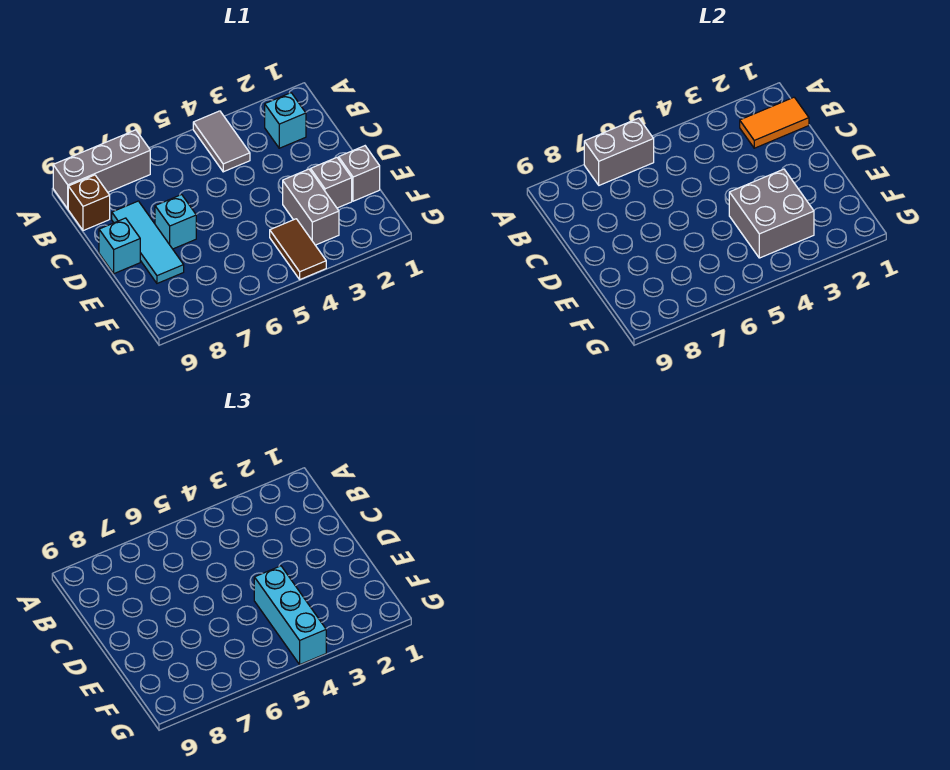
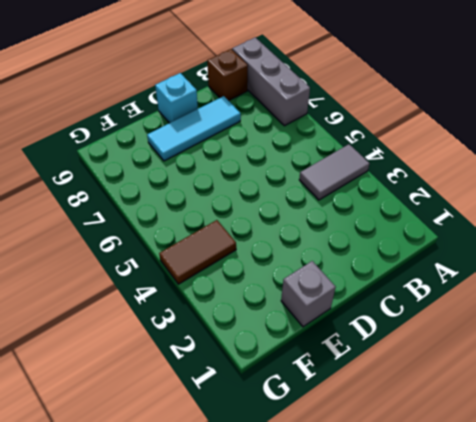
none -> cyan brick B2 level 1
none -> cyan brick D7 level 1
none -> grey brick E2 level 1

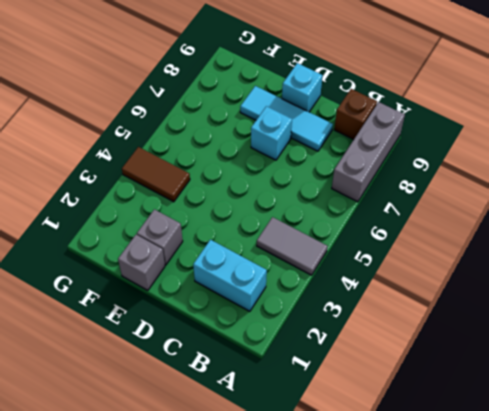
cyan brick B2:C2 level 1 -> cyan brick B2 level 1
none -> grey brick E3:F3 level 1
none -> grey brick A6:A7 level 2
none -> orange tile B1:B2 level 2

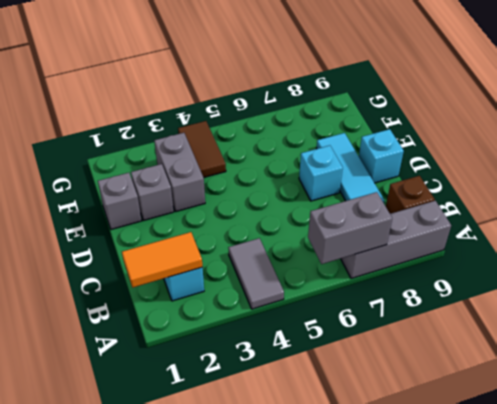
none -> grey brick E3:F4 level 2
none -> cyan brick E4:G4 level 3

